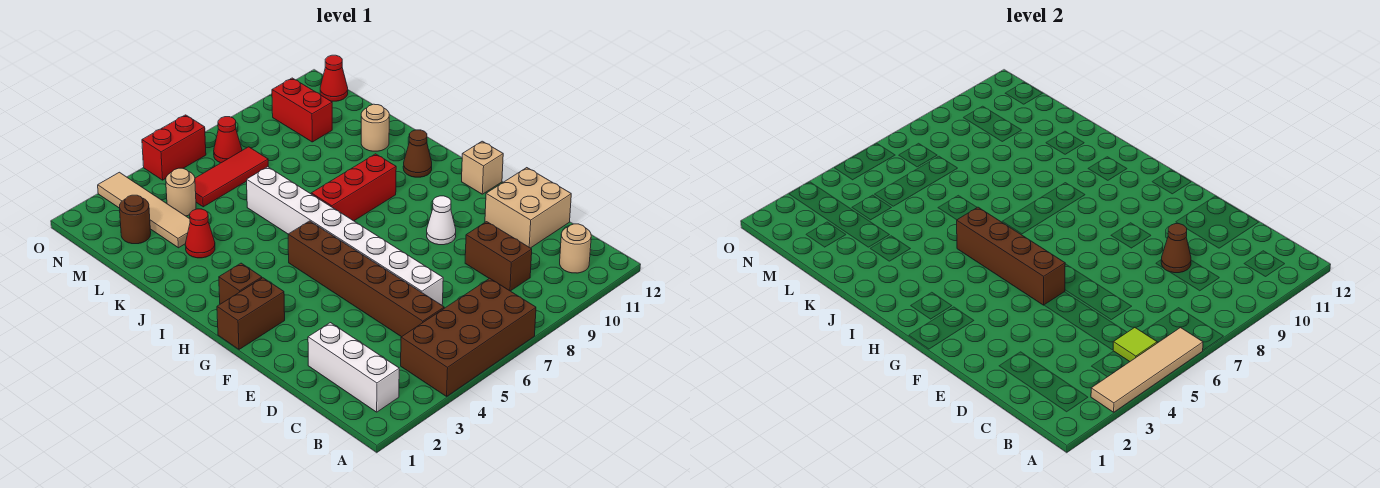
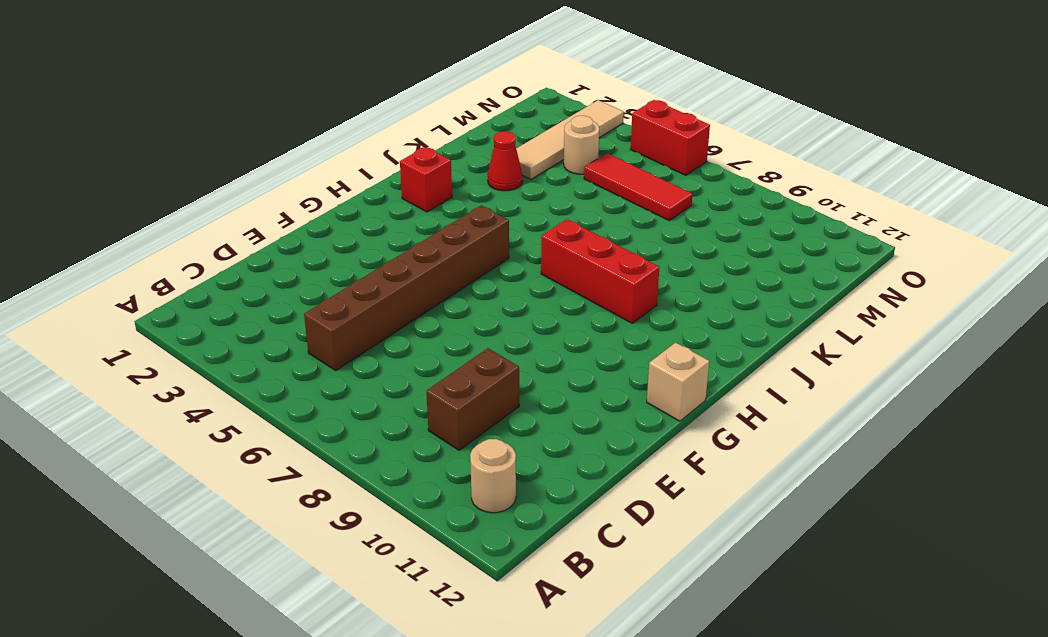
red brick I2 level 1 -> none
none -> brown brick A4:B7 level 1
none -> white brick B2:D2 level 1
none -> white brick D6:K6 level 1

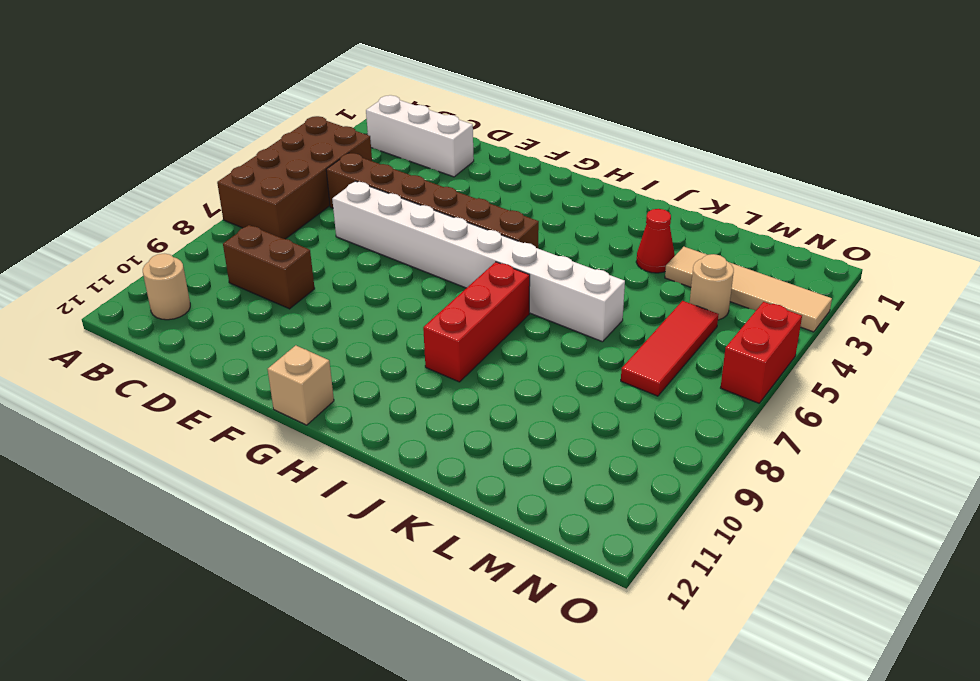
none -> tan brick D11:E12 level 1
none -> white cone F9 level 1
none -> brown brick G1:G2 level 1

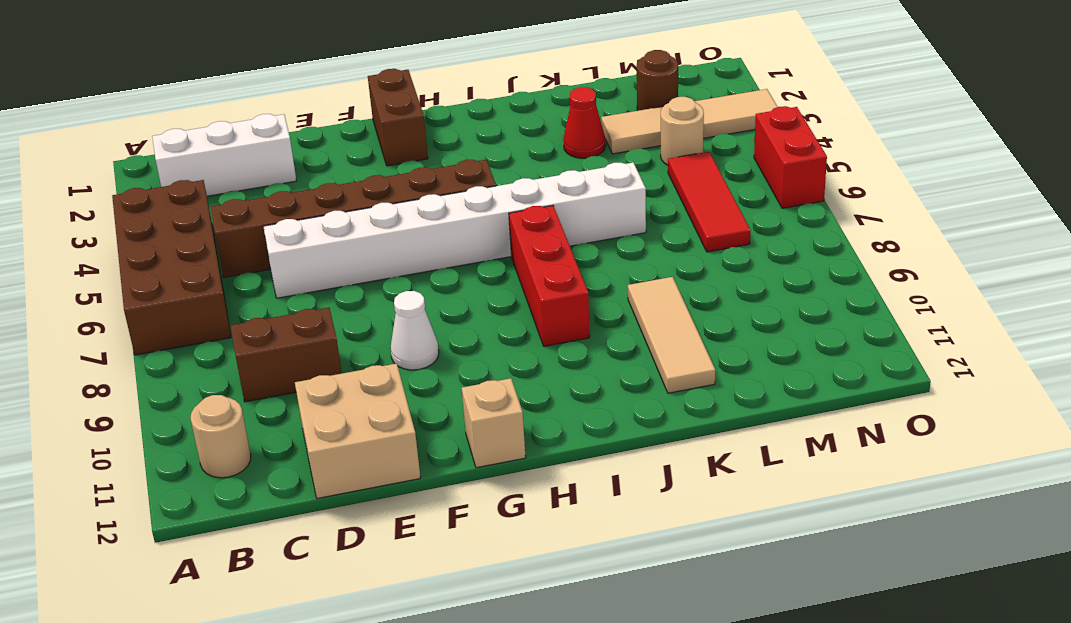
tan tile K9:K11 level 1 -> tan round brick K11 level 1
none -> brown brick H2 level 1
none -> brown cone I11 level 1
none -> red brick M10:N10 level 1

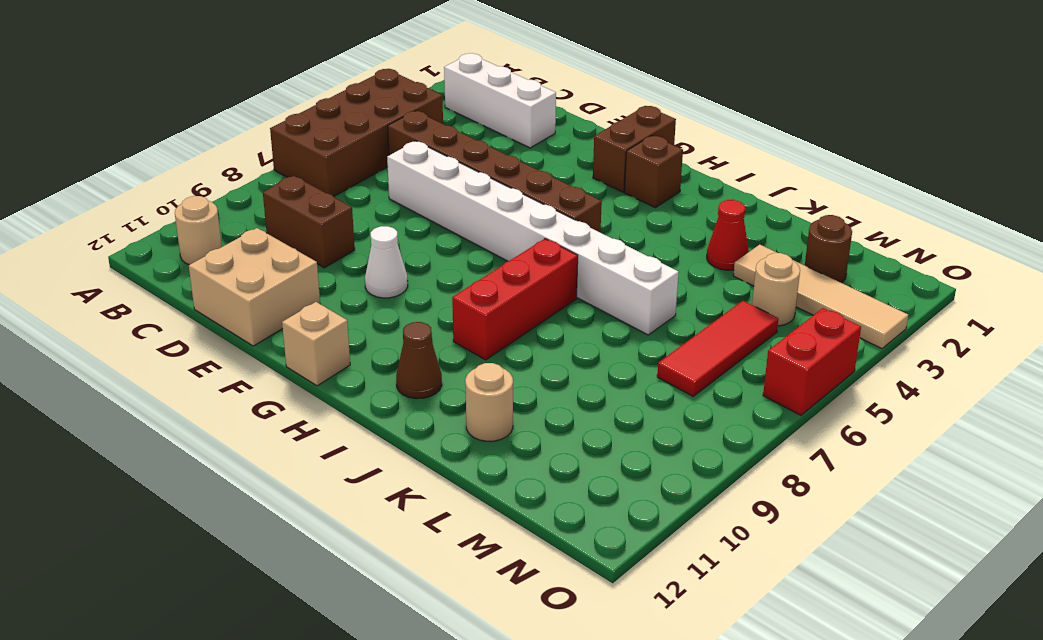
none -> red brick M10:N10 level 1
none -> red cone N7 level 1
none -> red cone N12 level 1

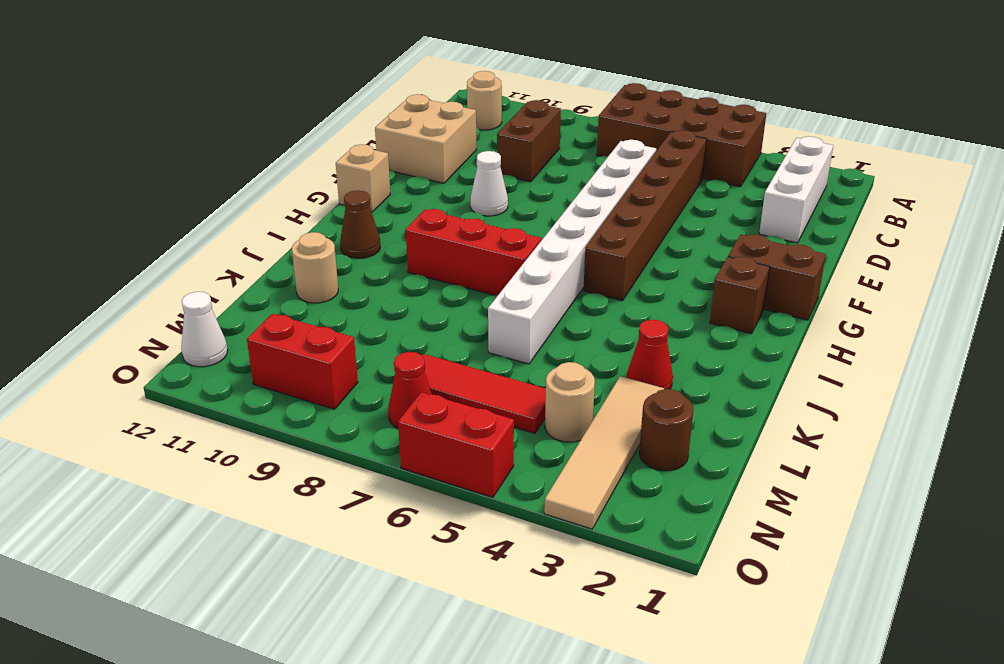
red brick N9:N10 level 1 -> red brick M10:N10 level 1
white cone N12 level 1 -> red cone N12 level 1
none -> tan tile A3:A6 level 2
none -> lime tile B5 level 2
none -> brown cone D9 level 2

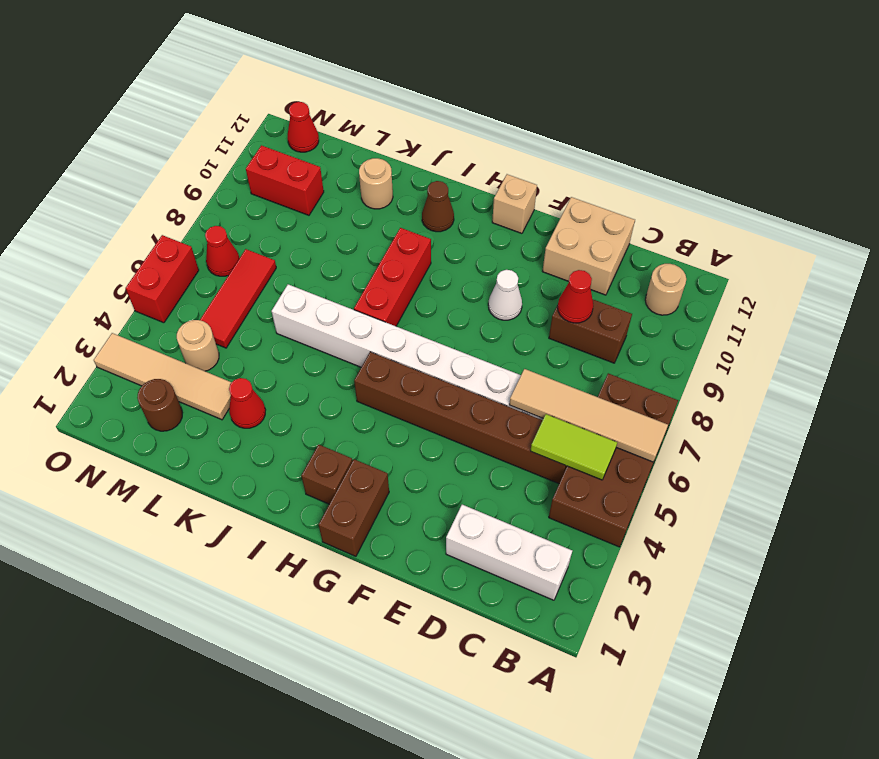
tan tile A6:D6 level 2 -> tan tile A3:A6 level 2
lime tile B5:C5 level 2 -> lime tile B5 level 2
red cone D9 level 2 -> brown cone D9 level 2
none -> brown brick F5:I5 level 2

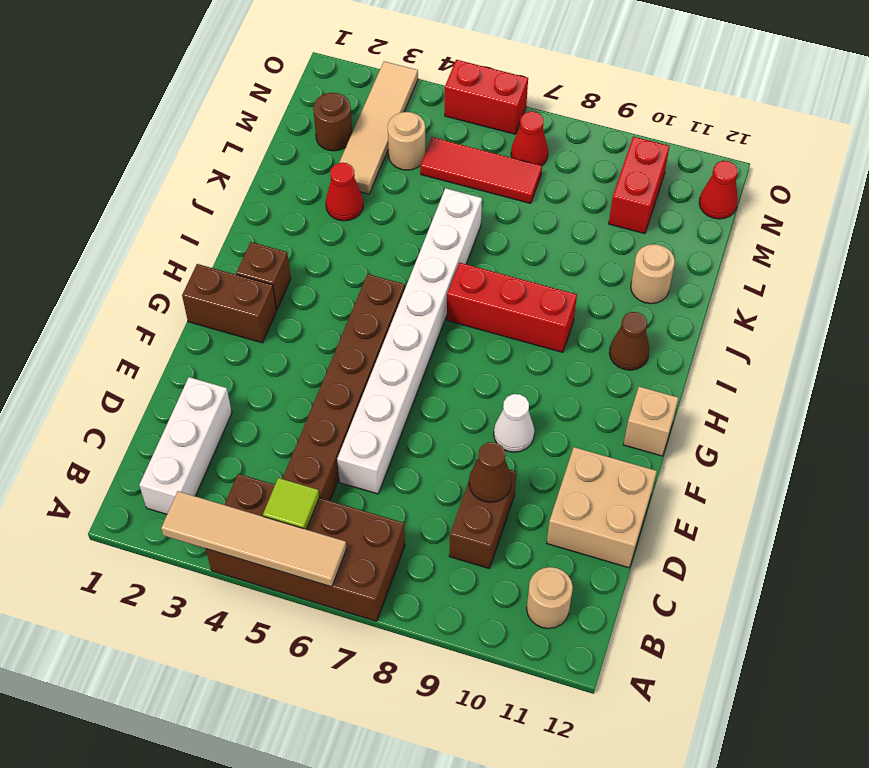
none -> brown brick F5:I5 level 2

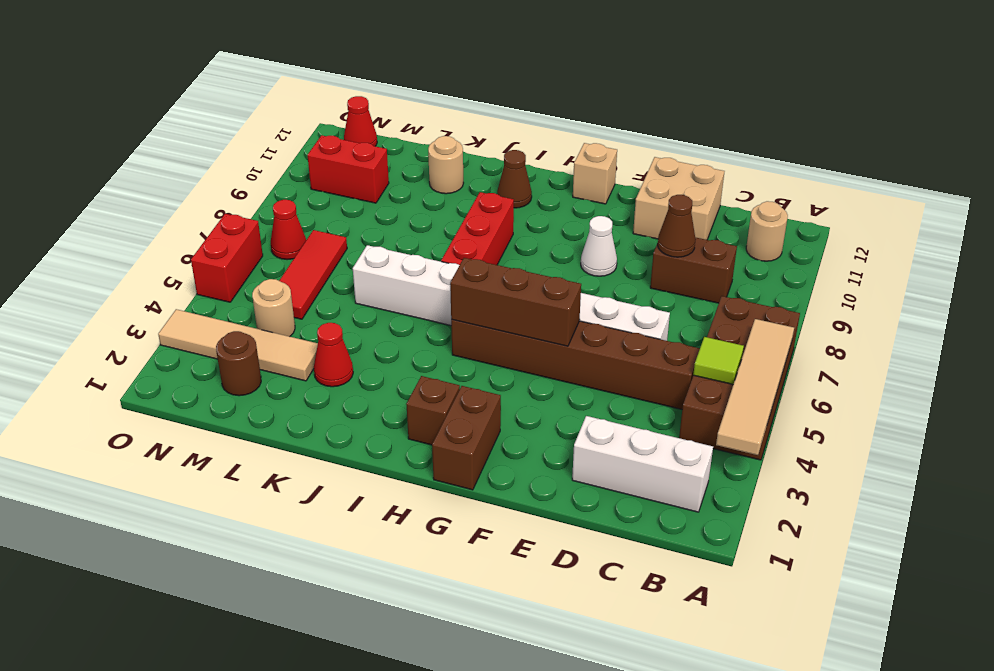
brown brick F5:H5 level 2 -> brown brick F5:I5 level 2

